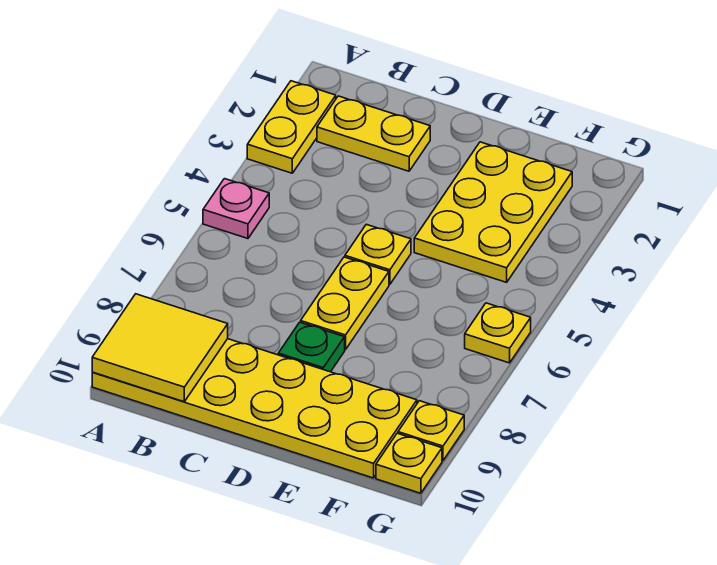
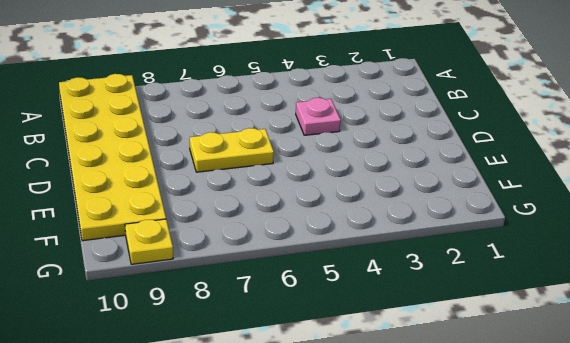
pink plate C4 level 1 -> pink plate A5 level 1
none -> yellow plate A2:A3 level 1
none -> yellow plate B2:C2 level 1
none -> yellow plate D5 level 1

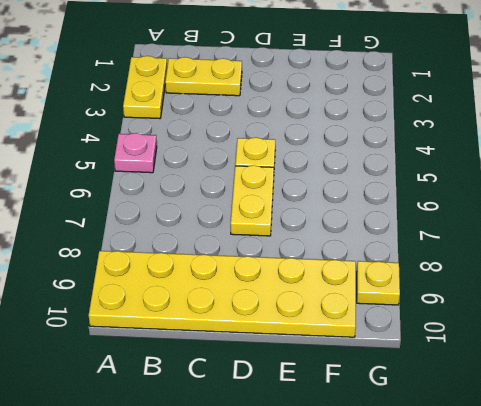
none -> green plate D8 level 1
none -> yellow plate E2:F4 level 1
none -> yellow plate G6 level 1

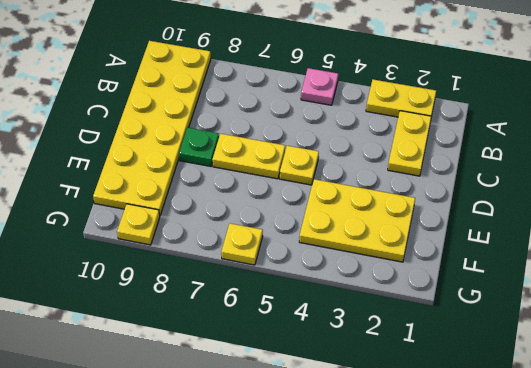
none -> yellow plate G10 level 1
none -> yellow tile A9:B10 level 2

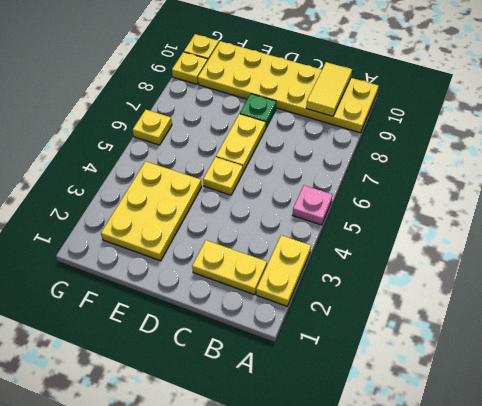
yellow tile B9:B10 level 2 -> yellow tile A9:B10 level 2

